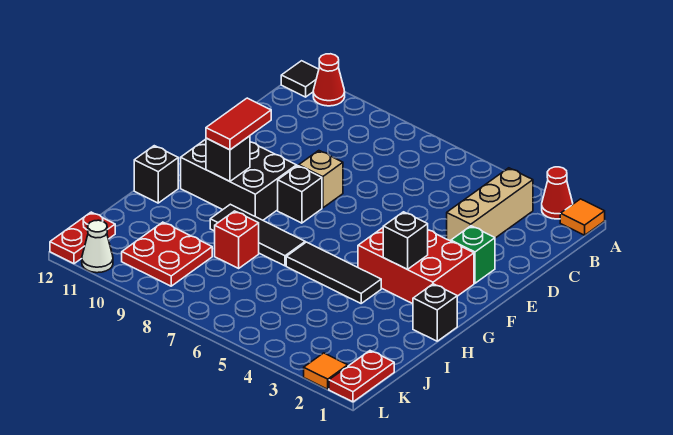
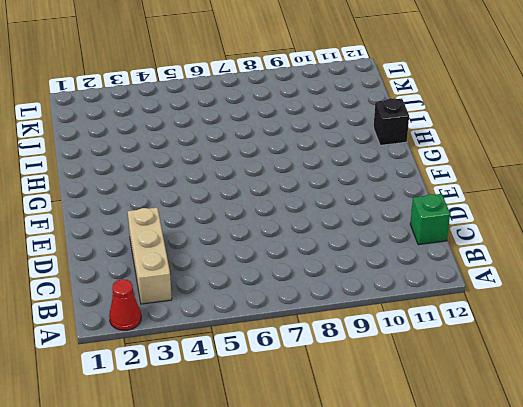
green brick C12 level 1 -> green brick E2 level 1
none -> orange tile A1 level 1
none -> red cone A11 level 1
none -> black tile A12 level 1

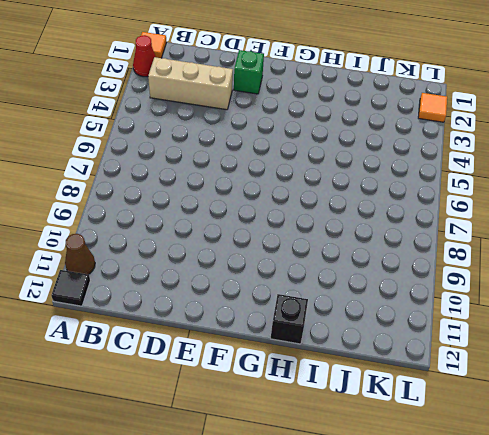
brown cone A11 level 1 -> red cone A11 level 1
none -> tan brick E8 level 1
none -> red brick F2:G4 level 1
none -> black brick F8 level 1

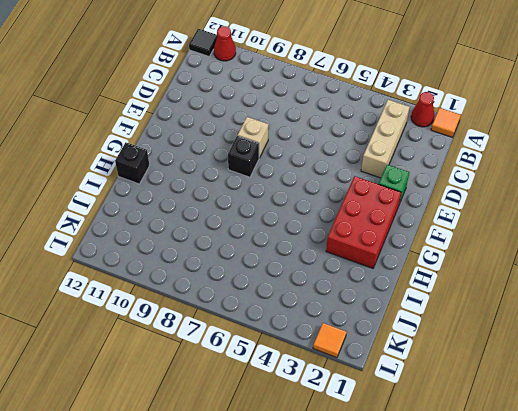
red brick F2:H3 level 1 -> red brick F2:G4 level 1
none -> black brick F9:G11 level 1
none -> black brick H1 level 1
none -> black tile H4:H6 level 1

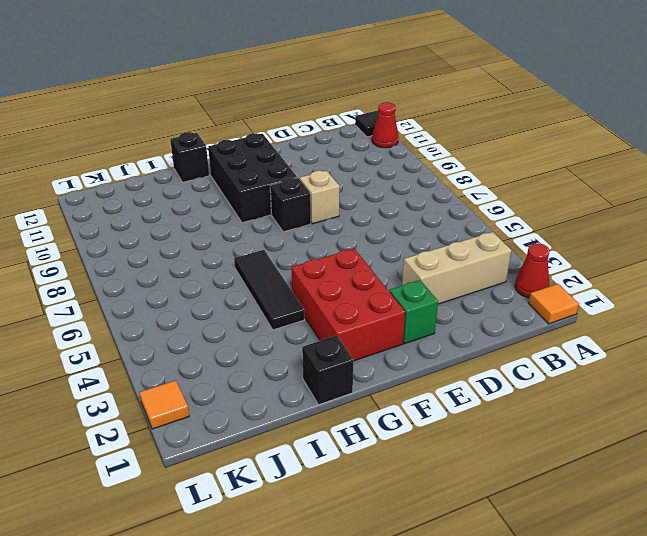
none -> black tile H7:H9 level 1
none -> red brick I8 level 1
none -> red plate J9:K10 level 1

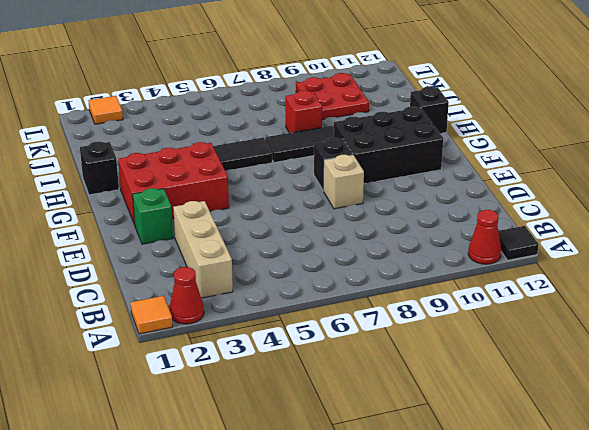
none -> red plate K1:L1 level 1
none -> red plate K12:L12 level 1
none -> white cone L11 level 1

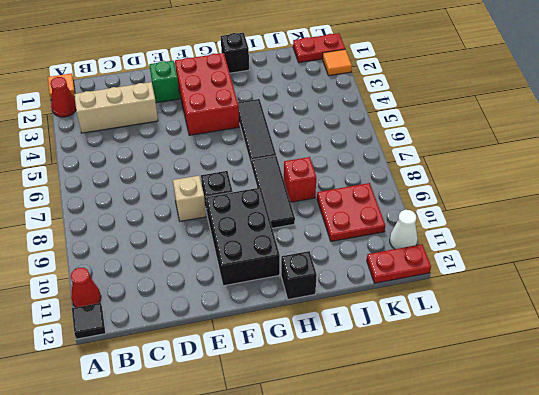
none -> black brick G3 level 2
none -> black brick G10 level 2
none -> red tile F10:G10 level 3

